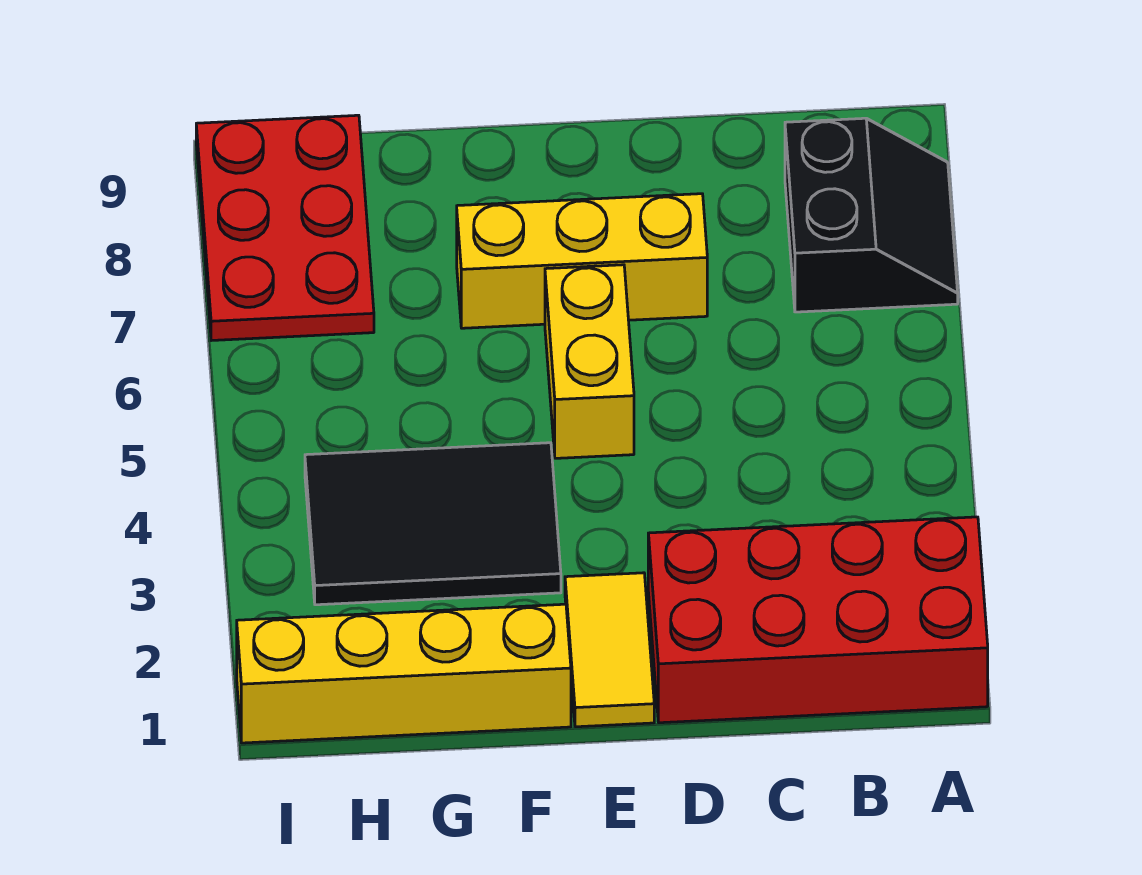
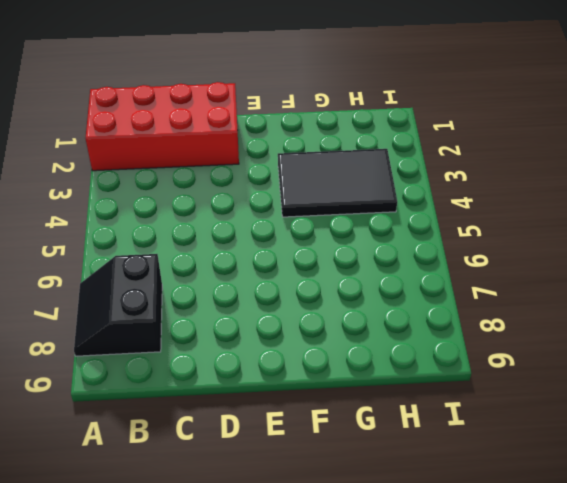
none -> yellow brick D7:F7 level 1
none -> yellow tile E1:E2 level 1

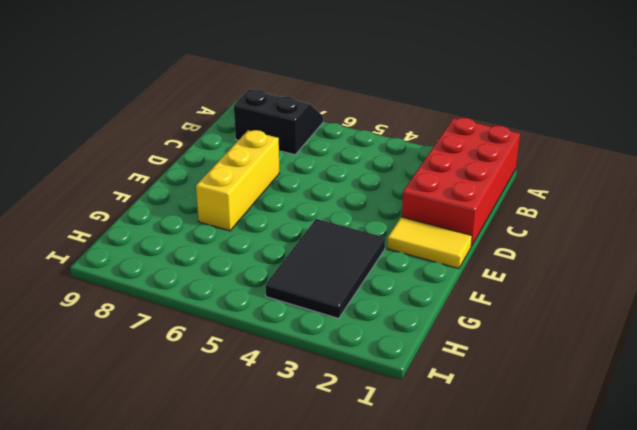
none -> yellow brick E5:E6 level 1
none -> yellow brick F1:I1 level 1

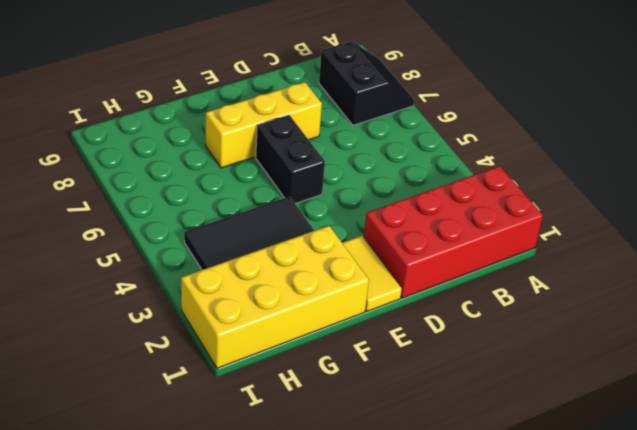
black brick E5:E6 level 1 -> yellow brick E5:E6 level 1
yellow brick F1:I2 level 1 -> yellow brick F1:I1 level 1
none -> red plate H7:I9 level 1

